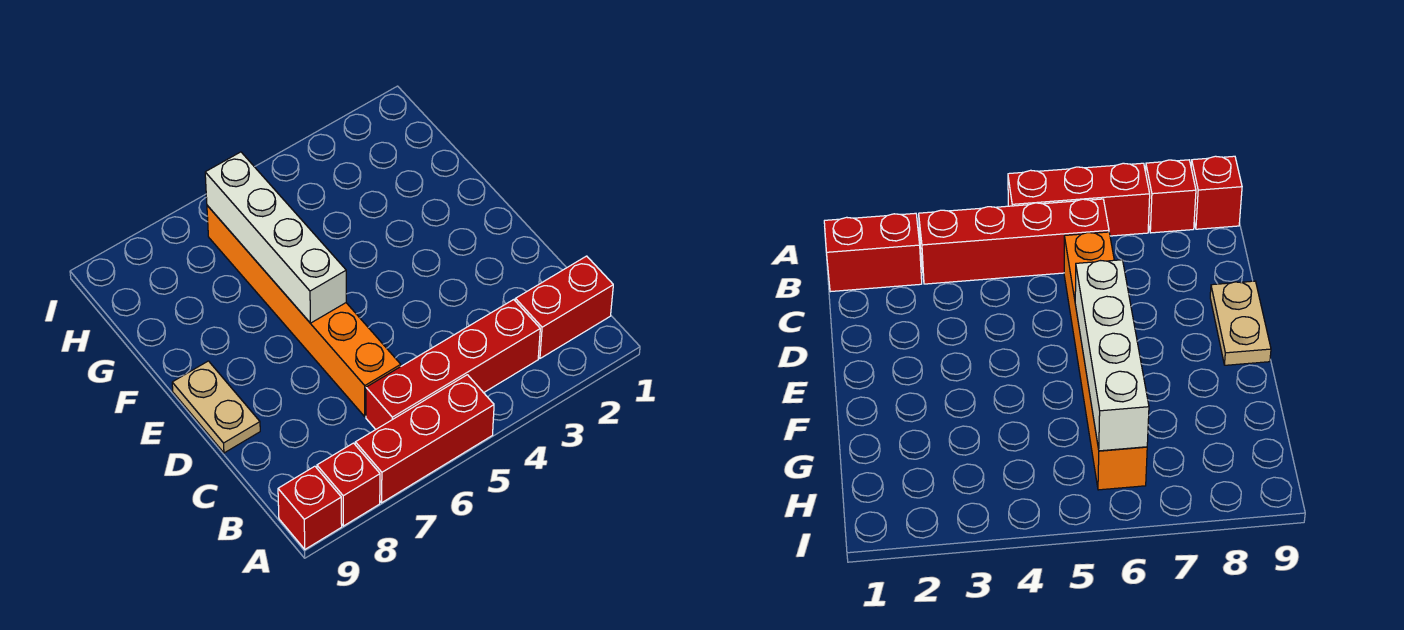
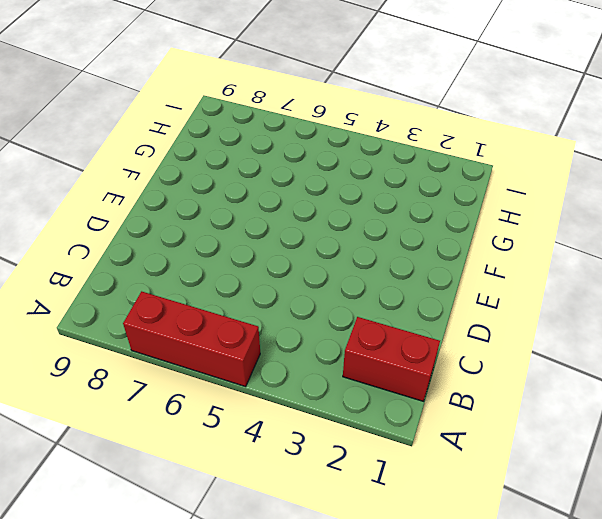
none -> red brick A8 level 1
none -> red brick A9 level 1

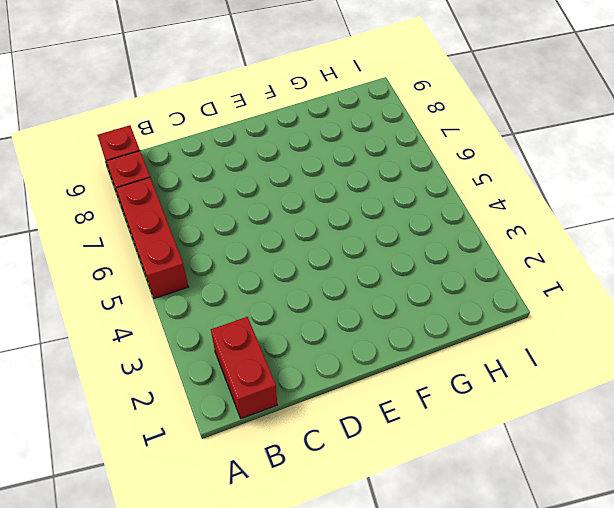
none -> red brick B3:B6 level 1
none -> orange brick C6:H6 level 1

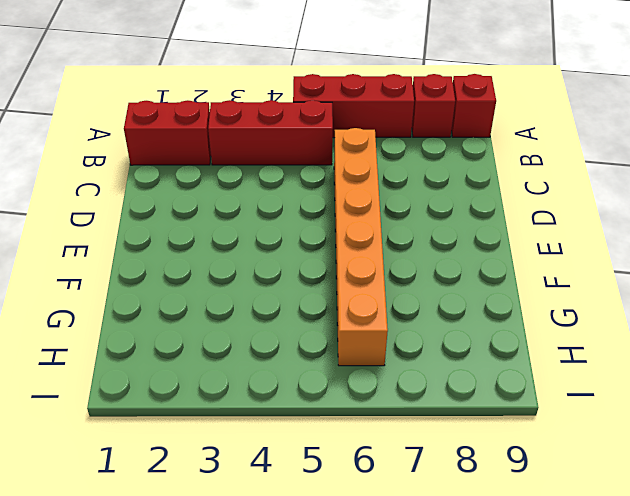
red brick B3:B5 level 1 -> red brick B3:B6 level 1
none -> tan plate D9:E9 level 1
none -> white brick E6:H6 level 2

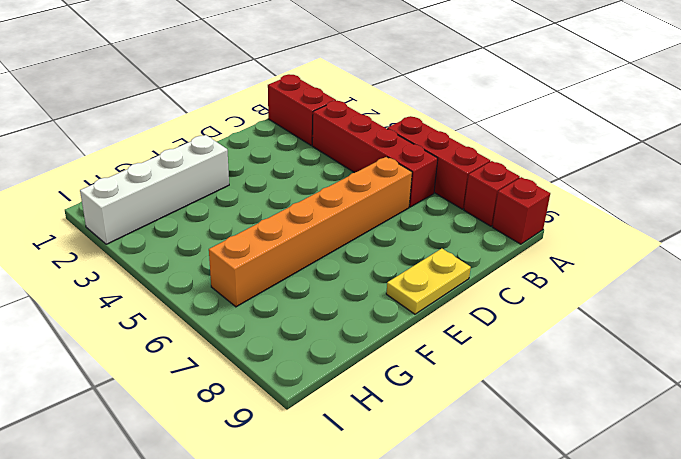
yellow plate D9:E9 level 1 -> tan plate D9:E9 level 1
white brick F2:I2 level 1 -> white brick E6:H6 level 2

